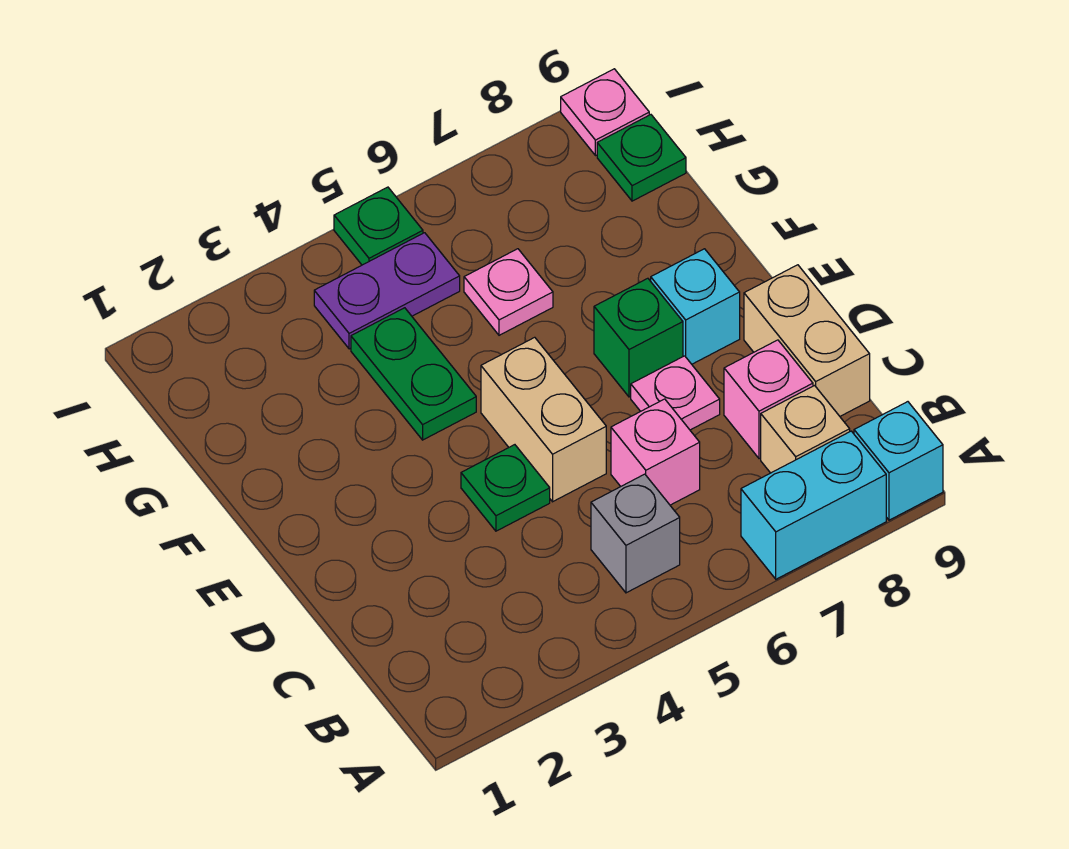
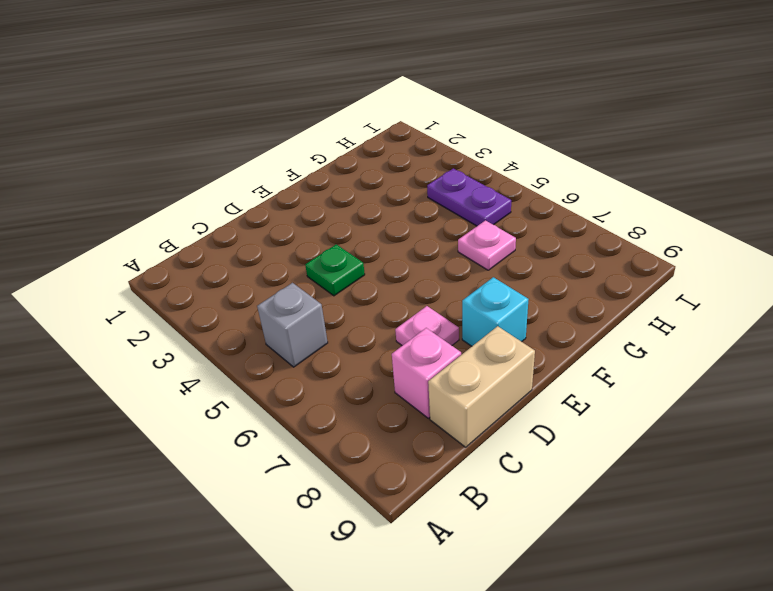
none -> cyan brick A7:A8 level 1
none -> cyan brick A9 level 1
none -> tan brick B8 level 1

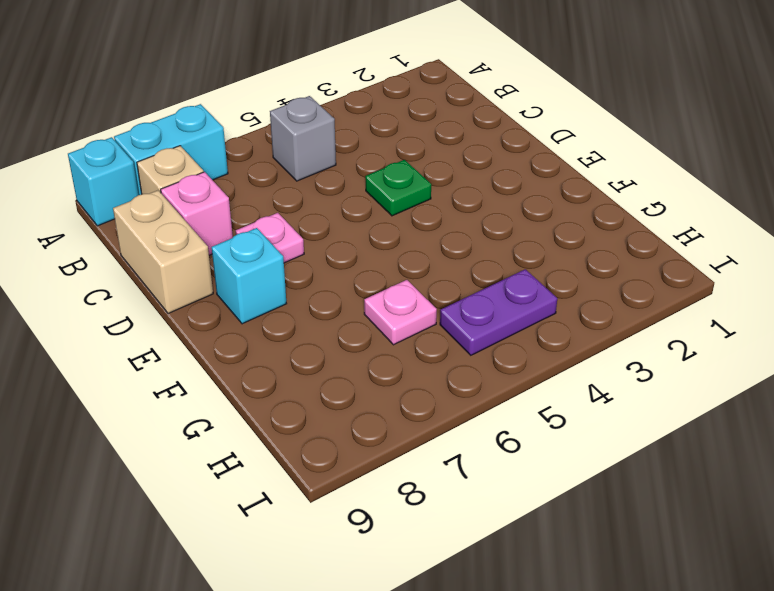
none -> pink brick C6 level 1
none -> tan brick D5:E5 level 1
none -> green brick E7 level 1

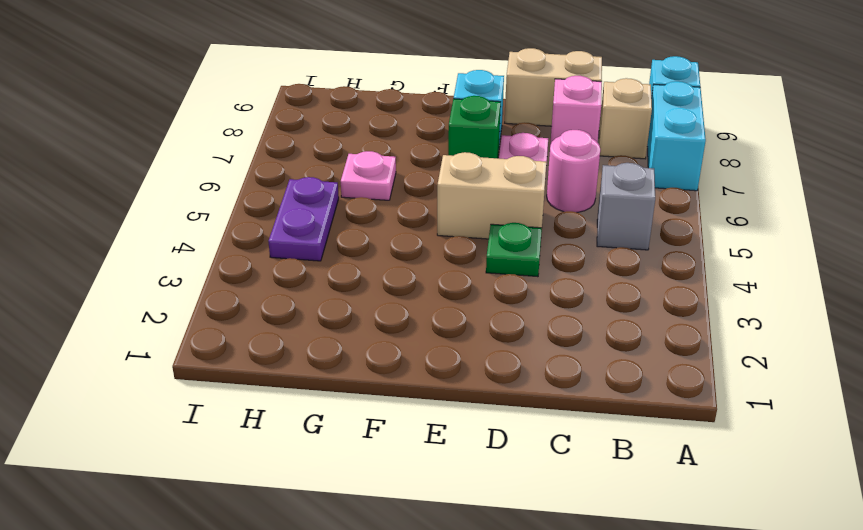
pink round brick C6 level 1 -> pink brick C6 level 1
none -> green plate F4:G4 level 1
none -> green plate H9 level 1
none -> green plate I5 level 1

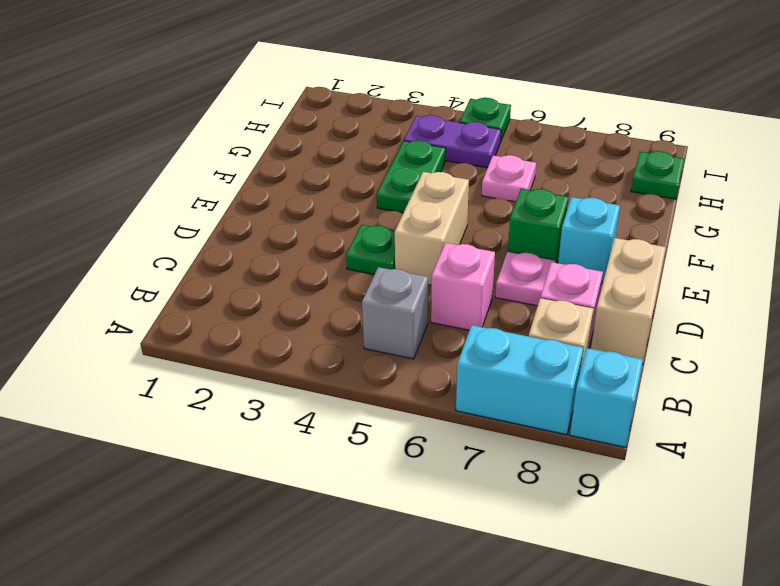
none -> pink plate I9 level 1

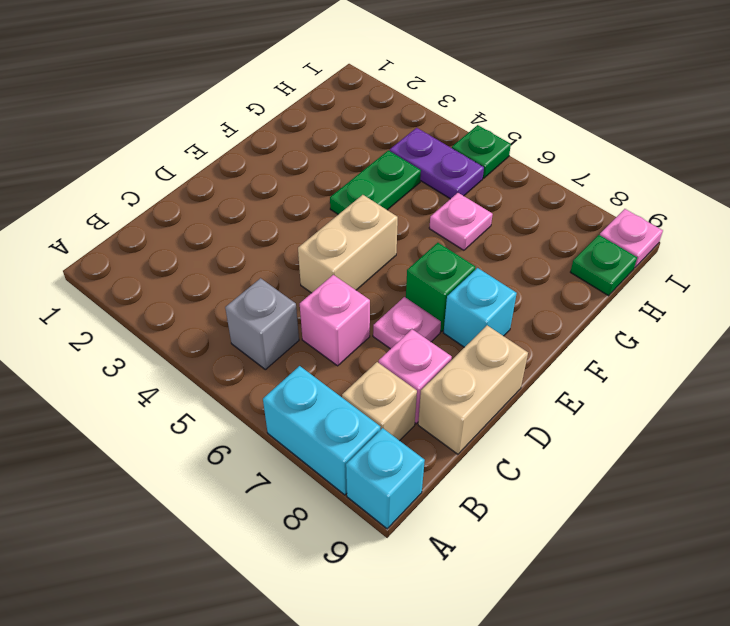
none -> green plate D4 level 1

